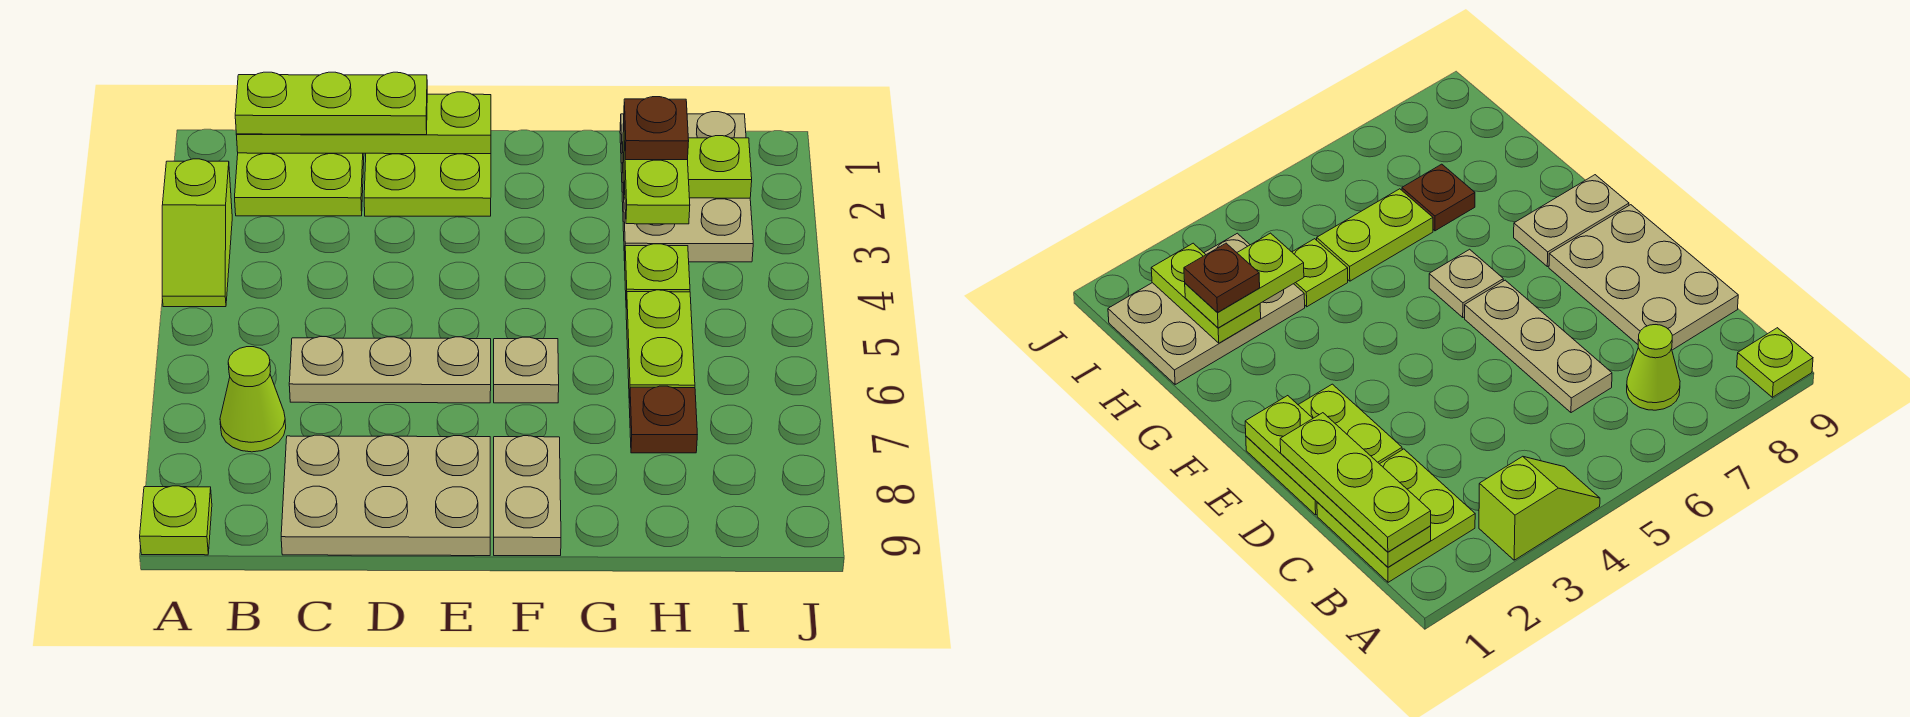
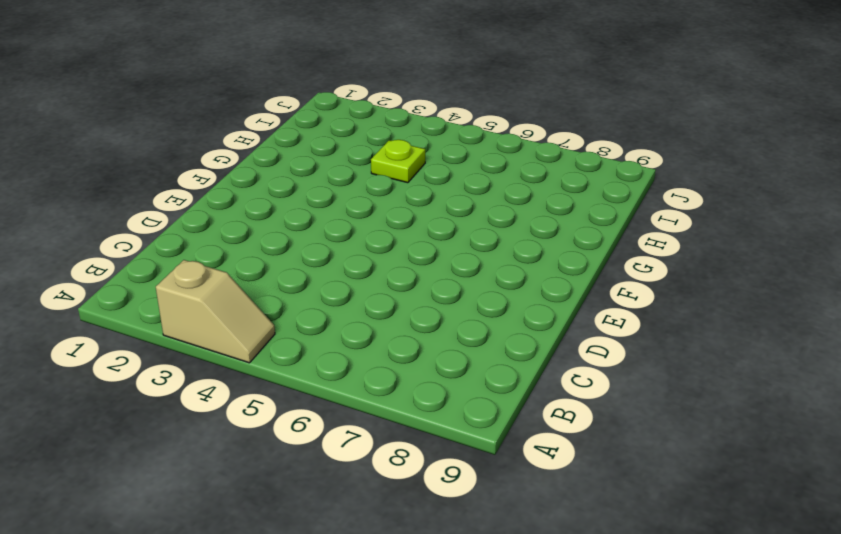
tan slope A3:A4 level 1 top 3 -> lime slope A3:A4 level 1 top 3
none -> lime plate A9 level 1
none -> lime plate B1:C2 level 1
none -> lime cone B7 level 1

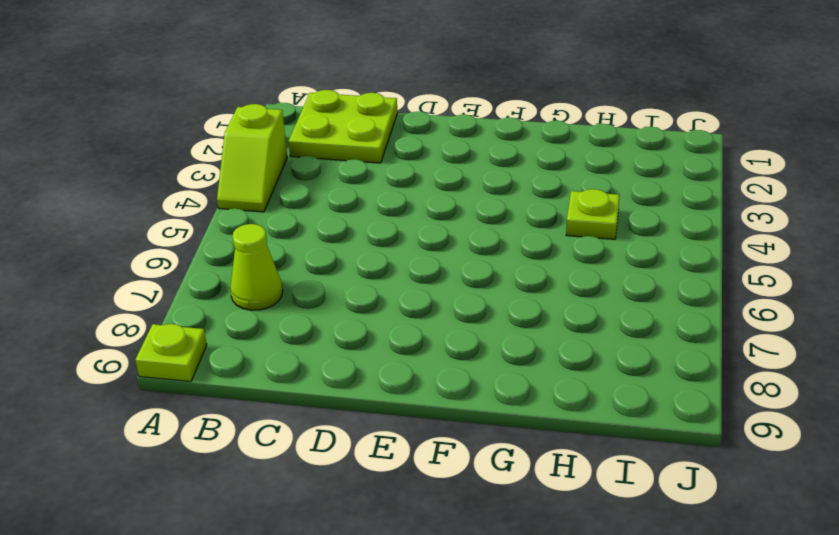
none -> tan plate C6:E6 level 1
none -> tan plate C8:E9 level 1
none -> lime plate D1:E2 level 1

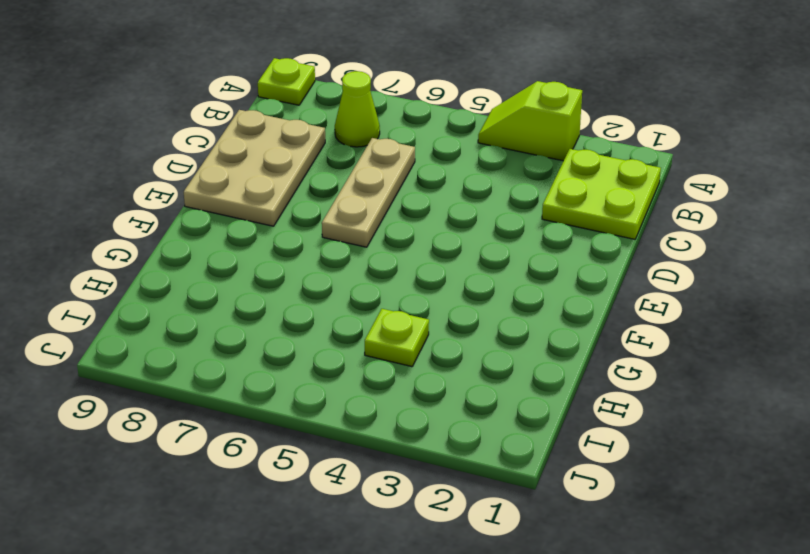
none -> lime plate D1:E2 level 1
none -> tan plate F6 level 1
none -> tan plate F8:F9 level 1

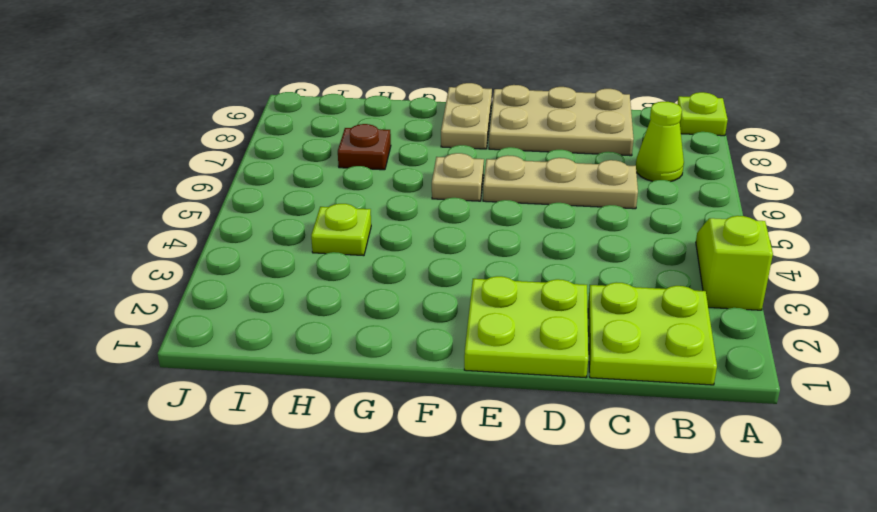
none -> tan plate H1:I3 level 1
none -> lime plate H5:H6 level 1
none -> lime plate B1:E1 level 2

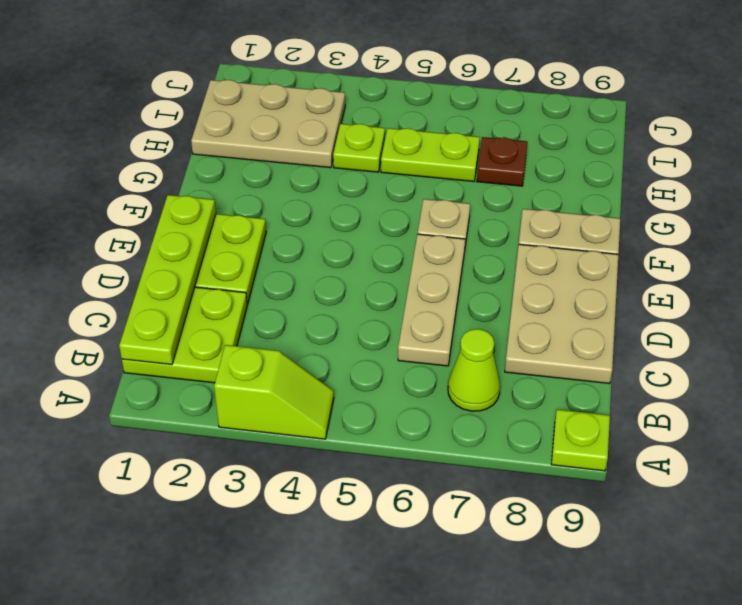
none -> lime plate H2:I2 level 2
none -> lime plate B1:D1 level 3
none -> lime plate H2:H3 level 3

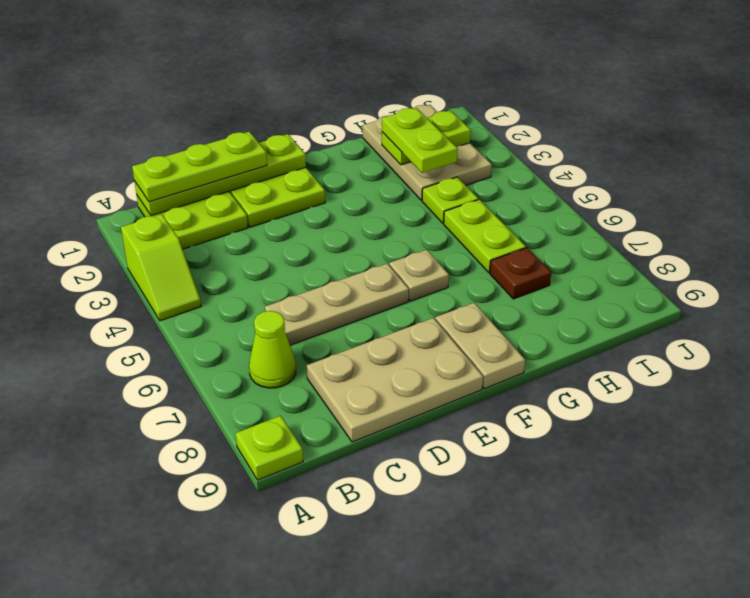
none -> brown plate H2 level 4

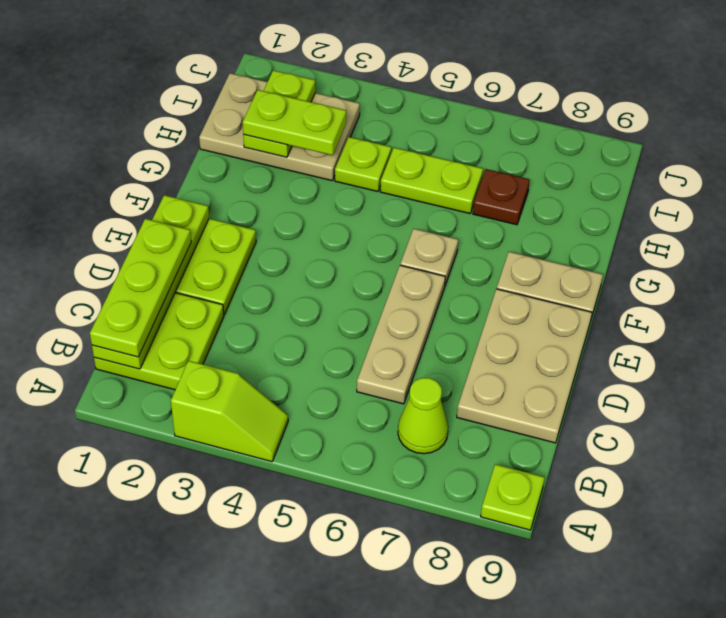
none -> brown plate H2 level 4

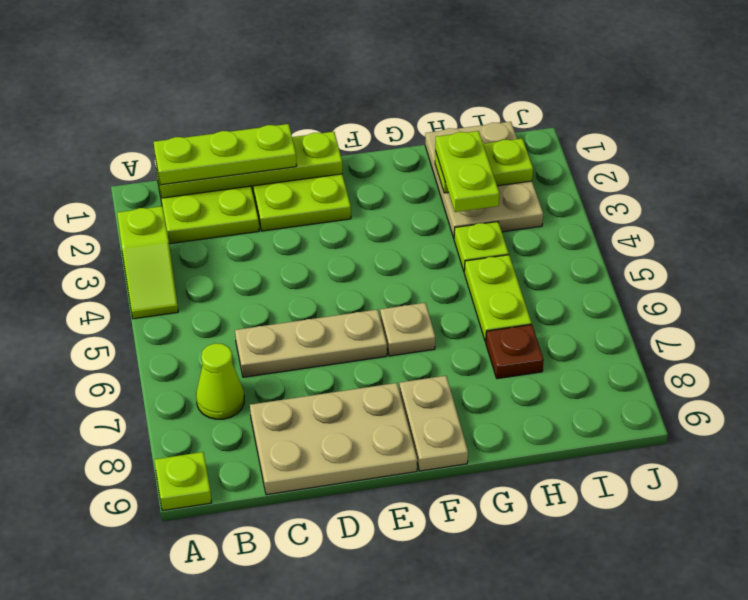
none -> brown plate H2 level 4

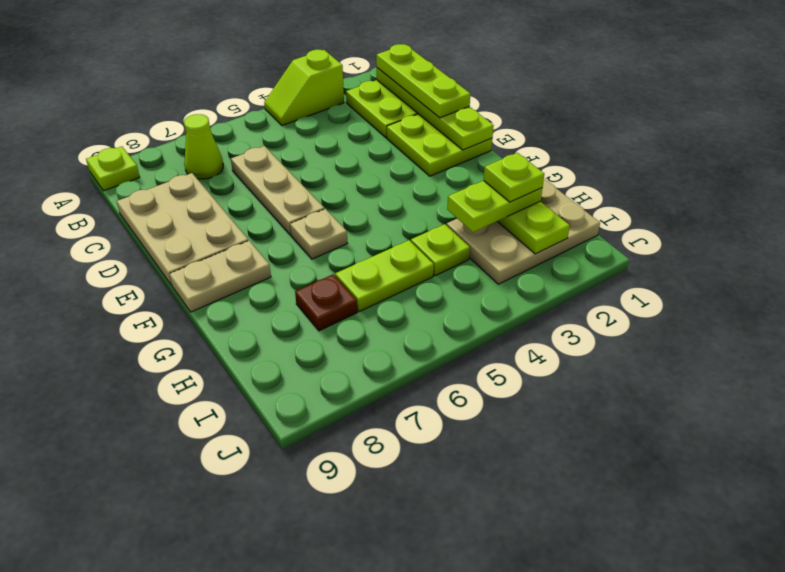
lime plate H2 level 4 -> brown plate H2 level 4

